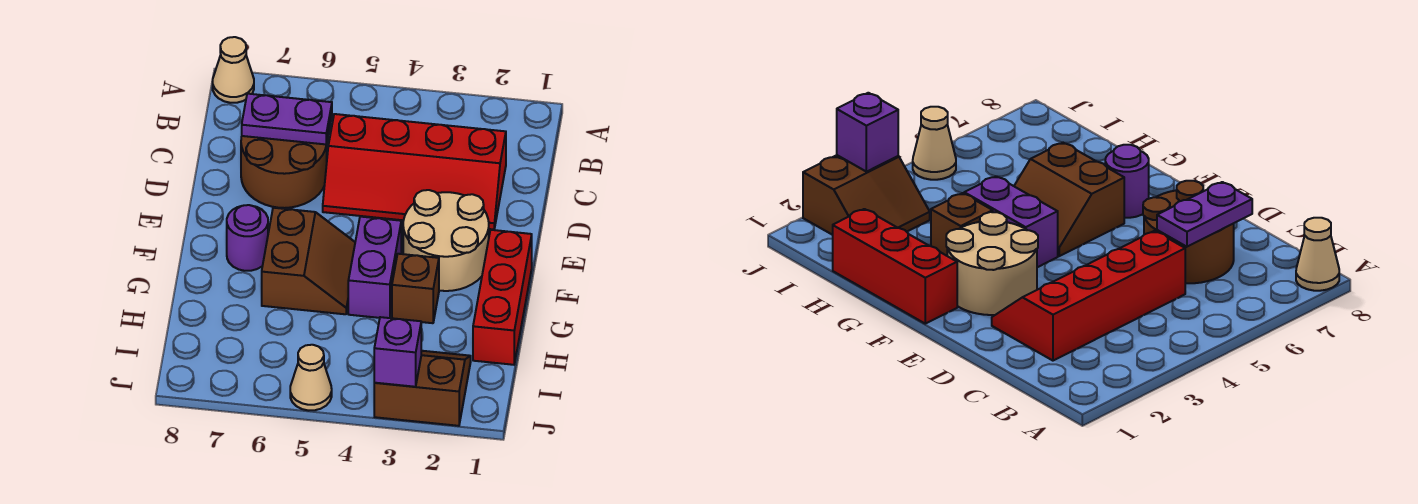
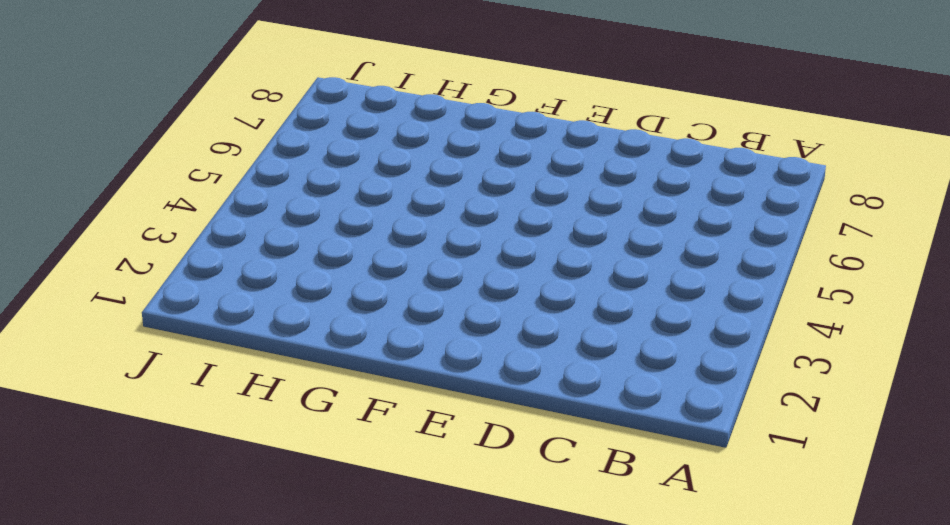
none -> tan cone A8 level 1
none -> red slope C2:D5 level 1 top C
none -> brown round brick C6:D7 level 1

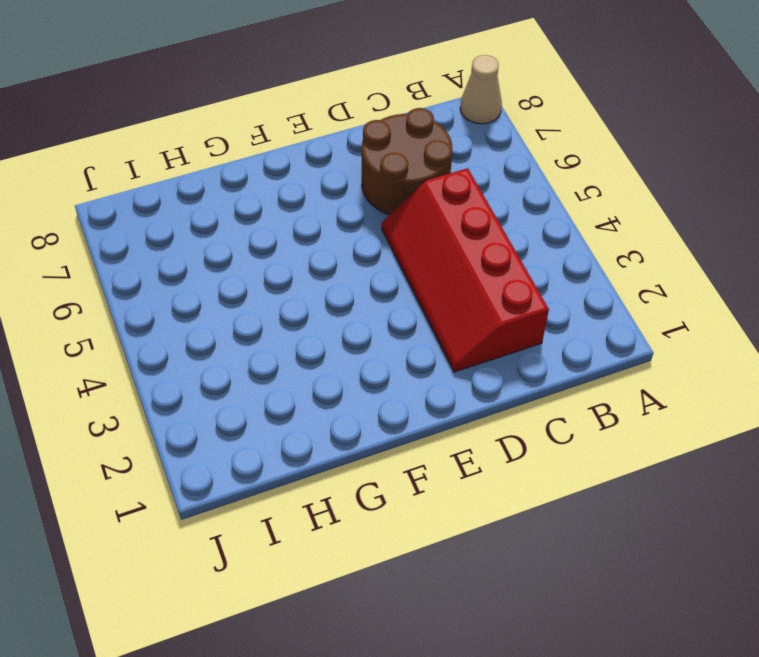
none -> tan round brick E2:F3 level 1
none -> red brick F1:H1 level 1
none -> purple brick F4:G4 level 1

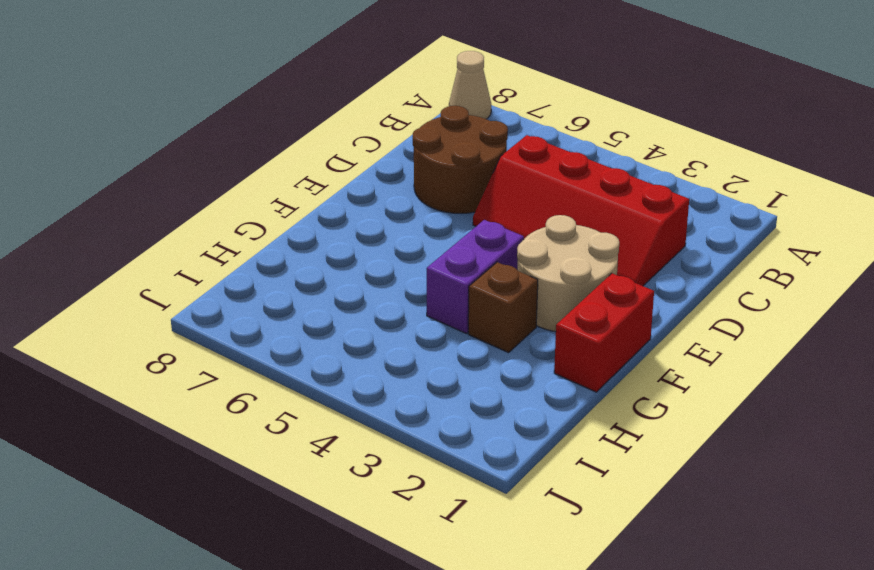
red brick F1:G1 level 1 -> red brick F1:H1 level 1
none -> brown slope F5:G6 level 1 top 6
none -> purple round brick F7 level 1
none -> brown slope I2:J3 level 1 top J

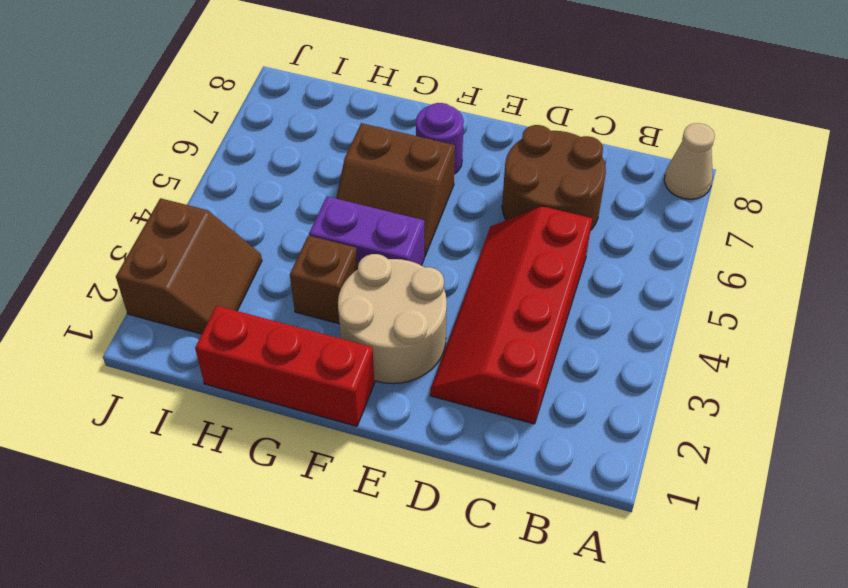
none -> tan cone J5 level 1
none -> purple plate C6:C7 level 2
none -> purple brick J3 level 2

